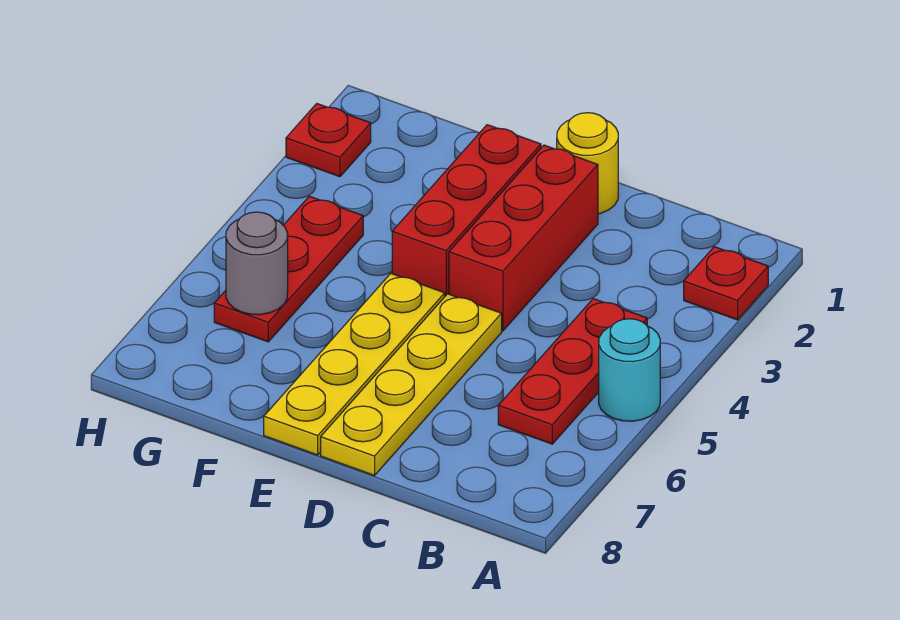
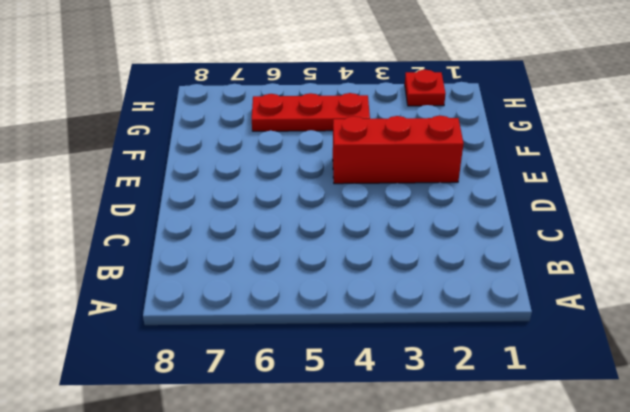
none -> red plate A2 level 1
none -> cyan round brick A5 level 1

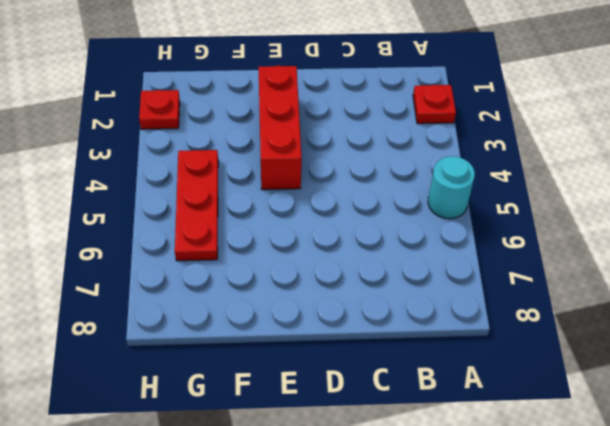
none -> red plate B4:B6 level 1
none -> yellow round brick D1 level 1

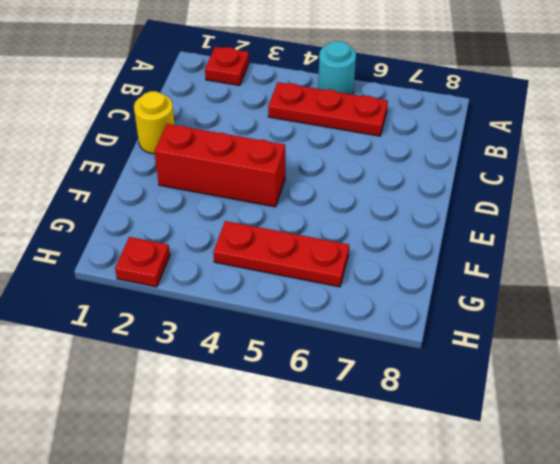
none -> red brick D2:D4 level 1
none -> yellow plate D5:D8 level 1

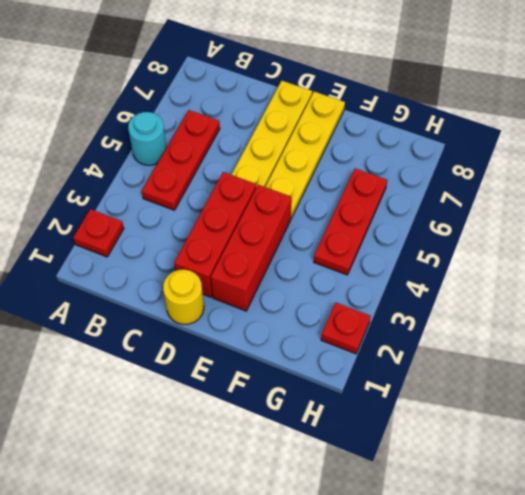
none -> grey round brick G6 level 2

